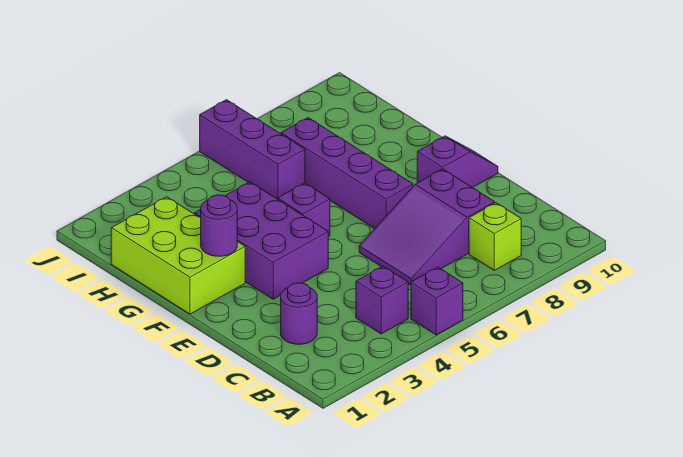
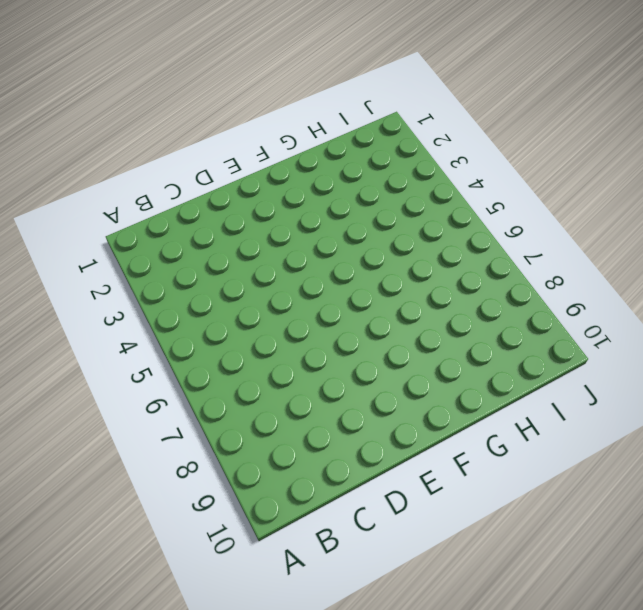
none -> purple brick A5 level 1
none -> purple brick B4 level 1
none -> lime brick B8 level 1

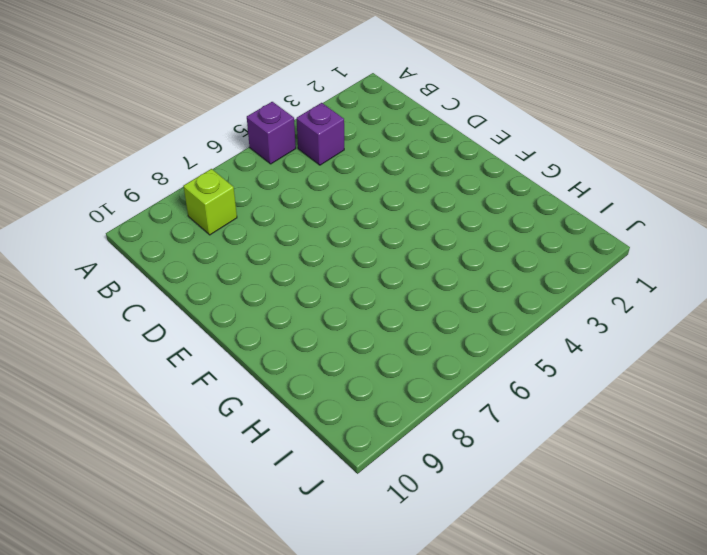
none -> purple round brick C2 level 1
none -> purple slope C6:D8 level 1 top 8
none -> purple brick E3:G4 level 1

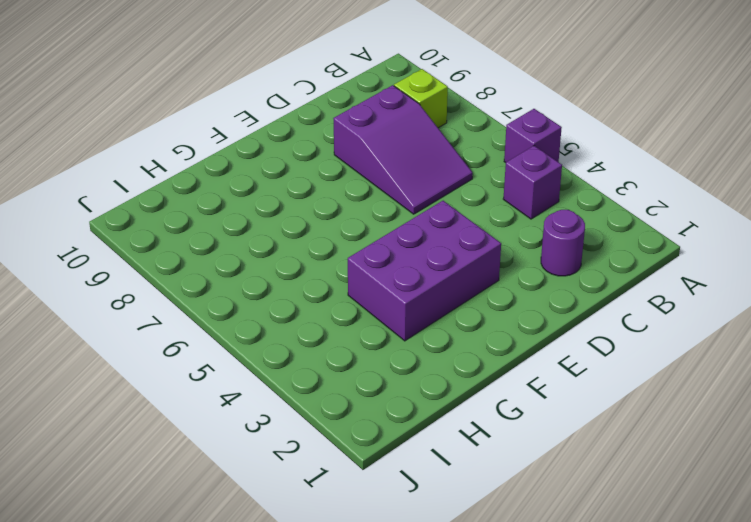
none -> purple brick E7:H7 level 1
none -> purple slope E9:E10 level 1 top 9
none -> lime brick F1:H2 level 1

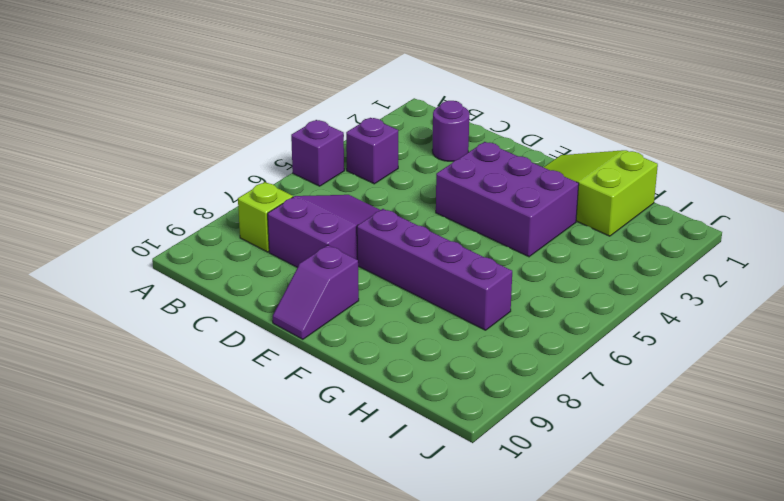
lime slope F1:H2 level 1 top H -> lime brick F1:H2 level 1
none -> purple brick F5 level 1
none -> purple brick H6:J6 level 1
none -> purple round brick F2 level 2

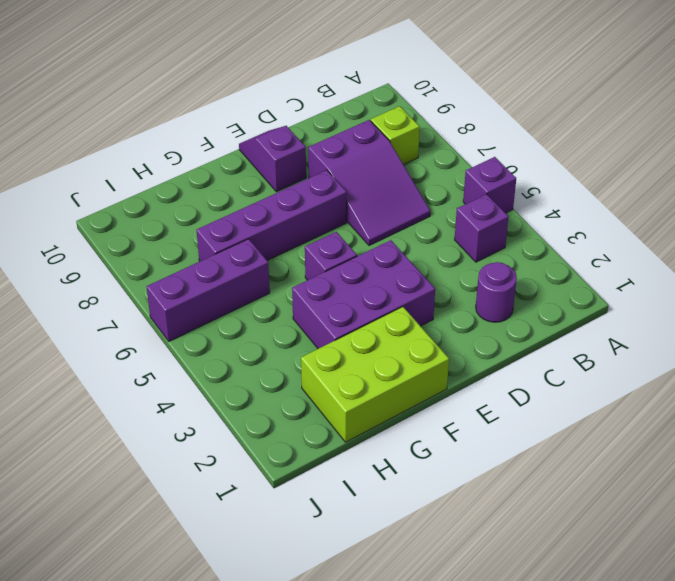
none -> purple round brick F2 level 2

